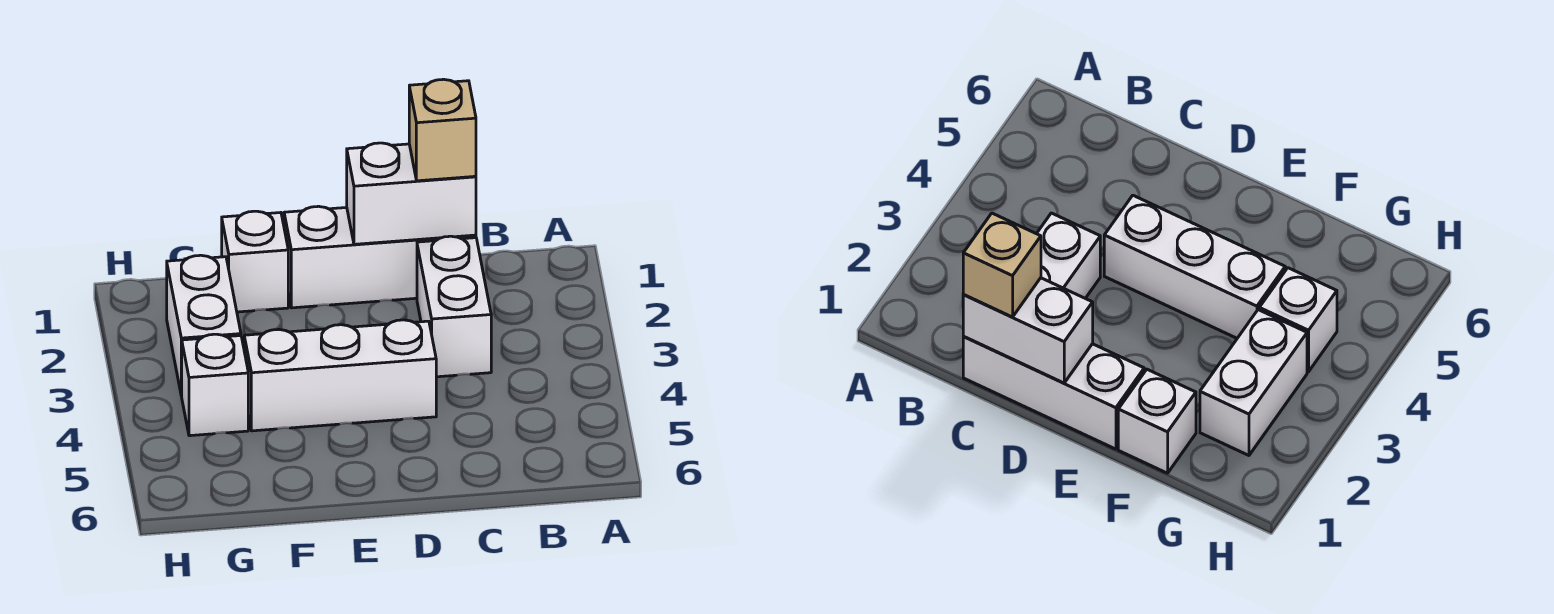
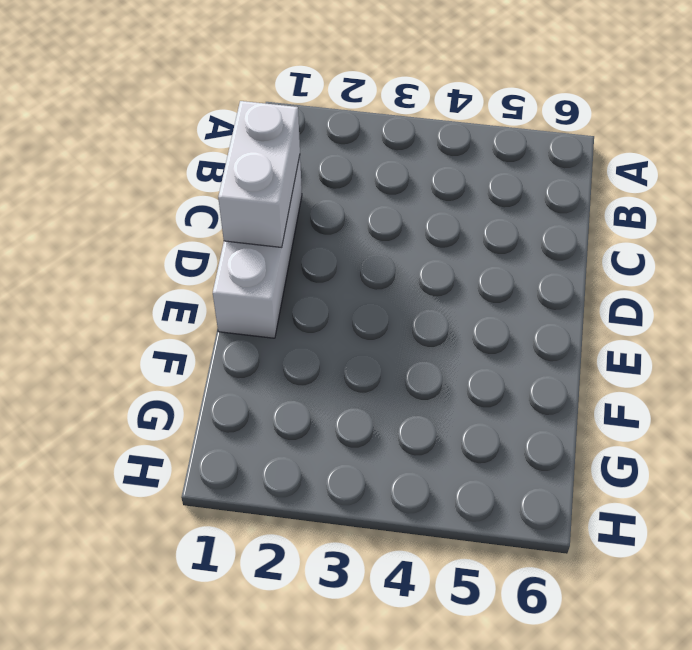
none -> white brick C2:C3 level 1
none -> white brick D4:F4 level 1

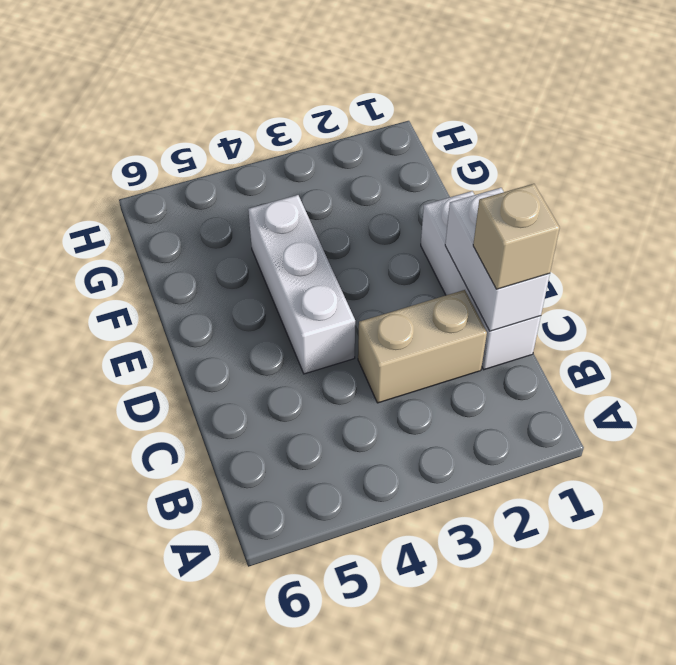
tan brick C2:C3 level 1 -> white brick C2:C3 level 1
none -> white brick F1 level 1
none -> white brick G2:G3 level 1

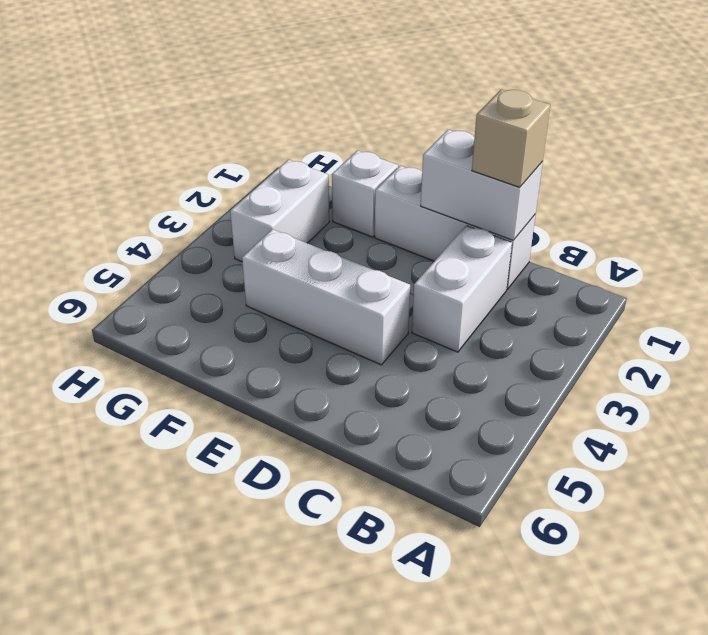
none -> white brick G4 level 1

